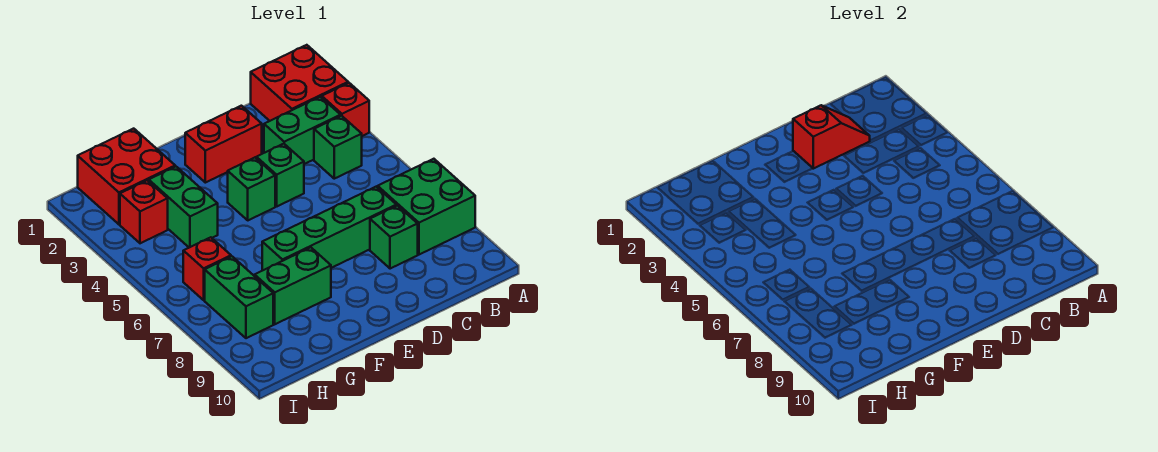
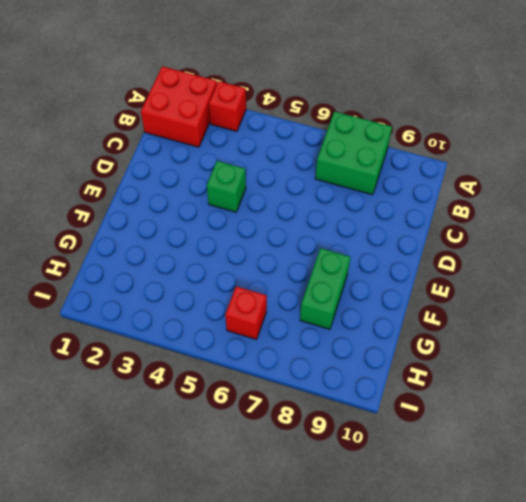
none -> green brick B3:C3 level 1
none -> green brick B4 level 1
none -> green brick C7:F7 level 1

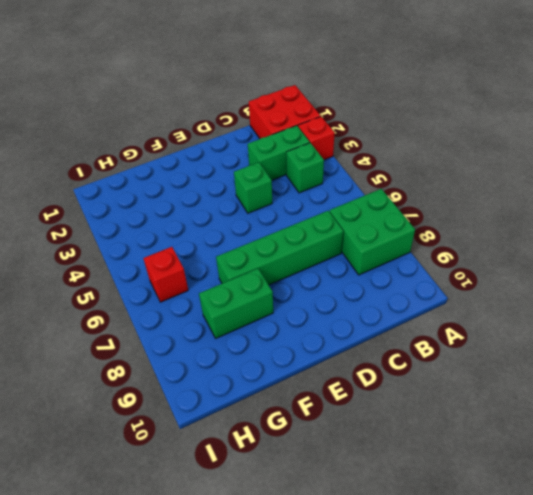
none -> green brick C8 level 1
none -> red brick D2:E2 level 1
none -> green brick E4 level 1

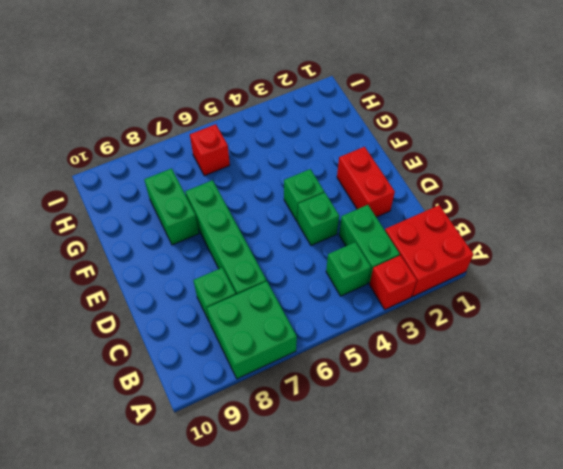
none -> red brick G1:H2 level 1
none -> green brick G3:G4 level 1
none -> red brick H3 level 1

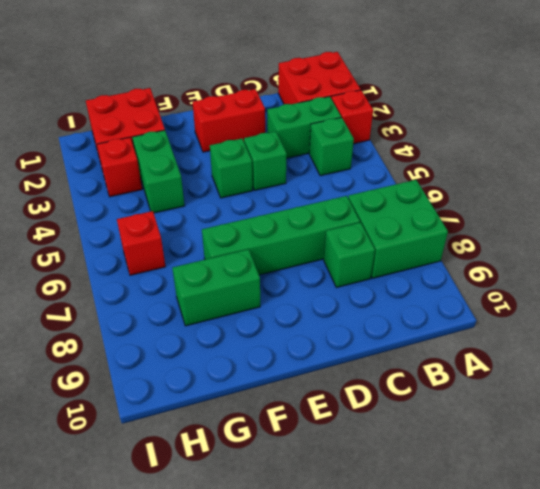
none -> green brick H7:H8 level 1
none -> red slope C2:D2 level 2 top D

